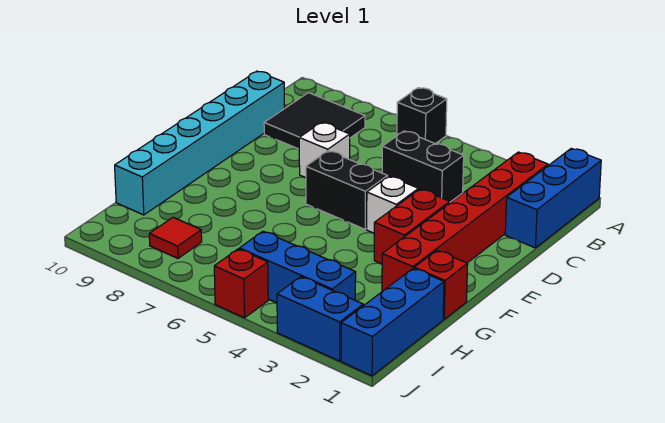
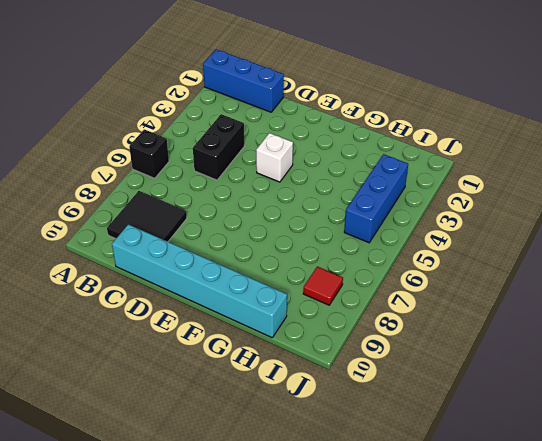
none -> red brick B2:G2 level 1
none -> white brick D7 level 1
none -> red brick E3:F3 level 1

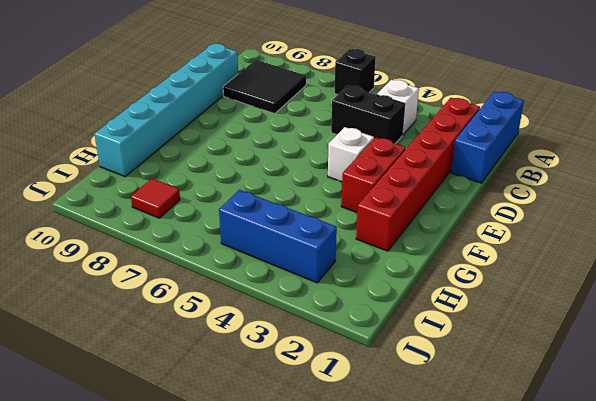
white brick B4 level 1 -> white brick D7 level 1
none -> black brick E5:E6 level 1
none -> red brick G1 level 1
none -> blue brick H1:J1 level 1

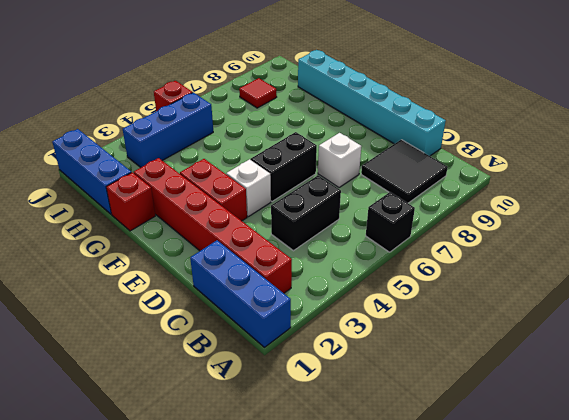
none -> blue brick J2:J3 level 1

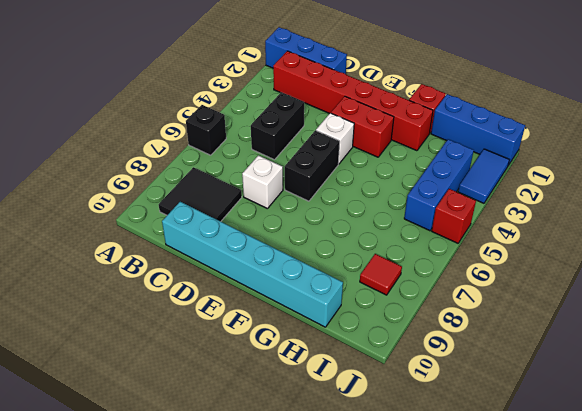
blue tile J2:J3 level 1 -> blue brick J2:J3 level 1

